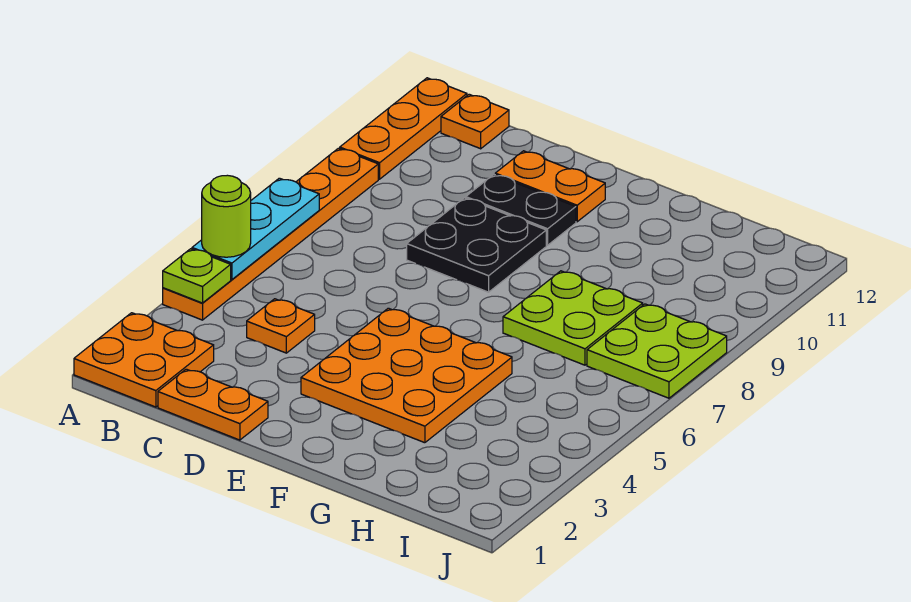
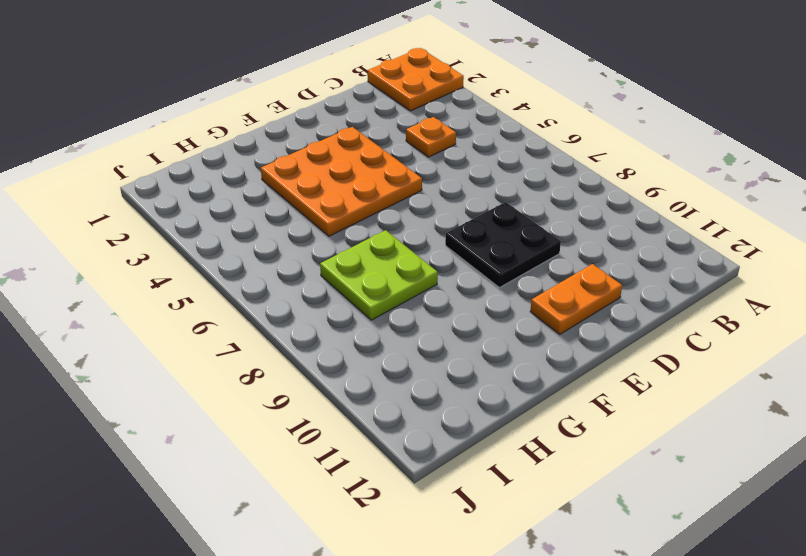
none -> orange plate A4:A9 level 1
none -> orange plate A10:A12 level 1
none -> orange plate B12 level 1

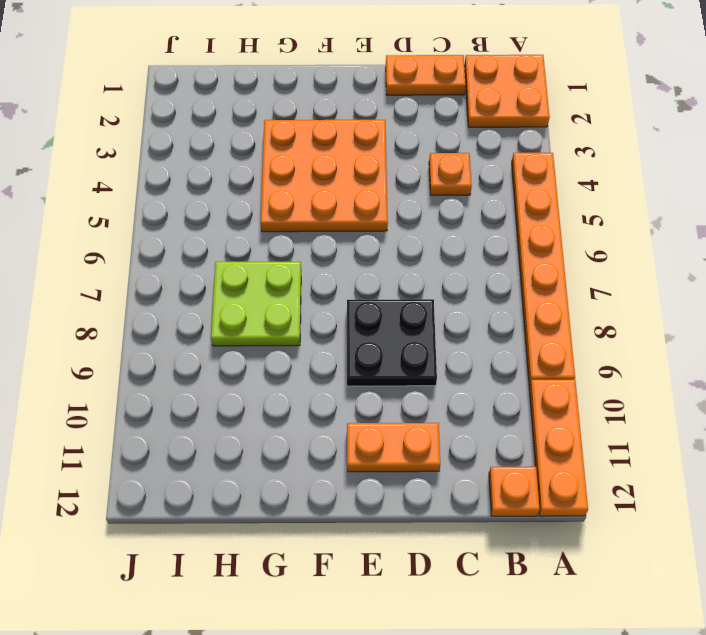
none -> black plate D10:E10 level 1
none -> lime plate I7:J8 level 1
none -> lime plate A4 level 2

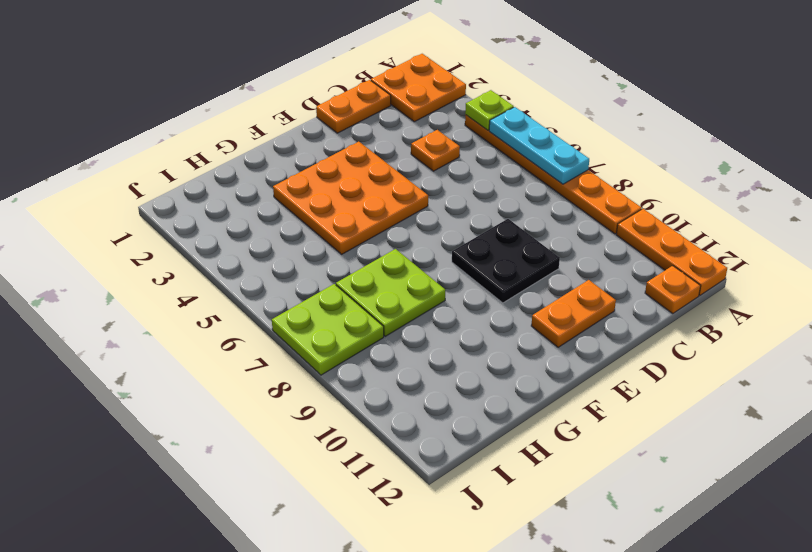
none -> black plate D10:E10 level 1
none -> lime round brick A5 level 3

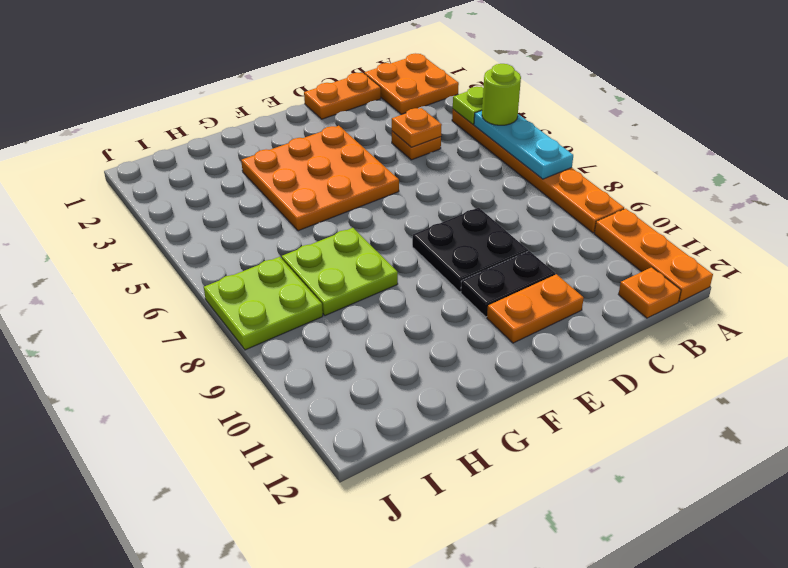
orange plate C4 level 2 -> none

